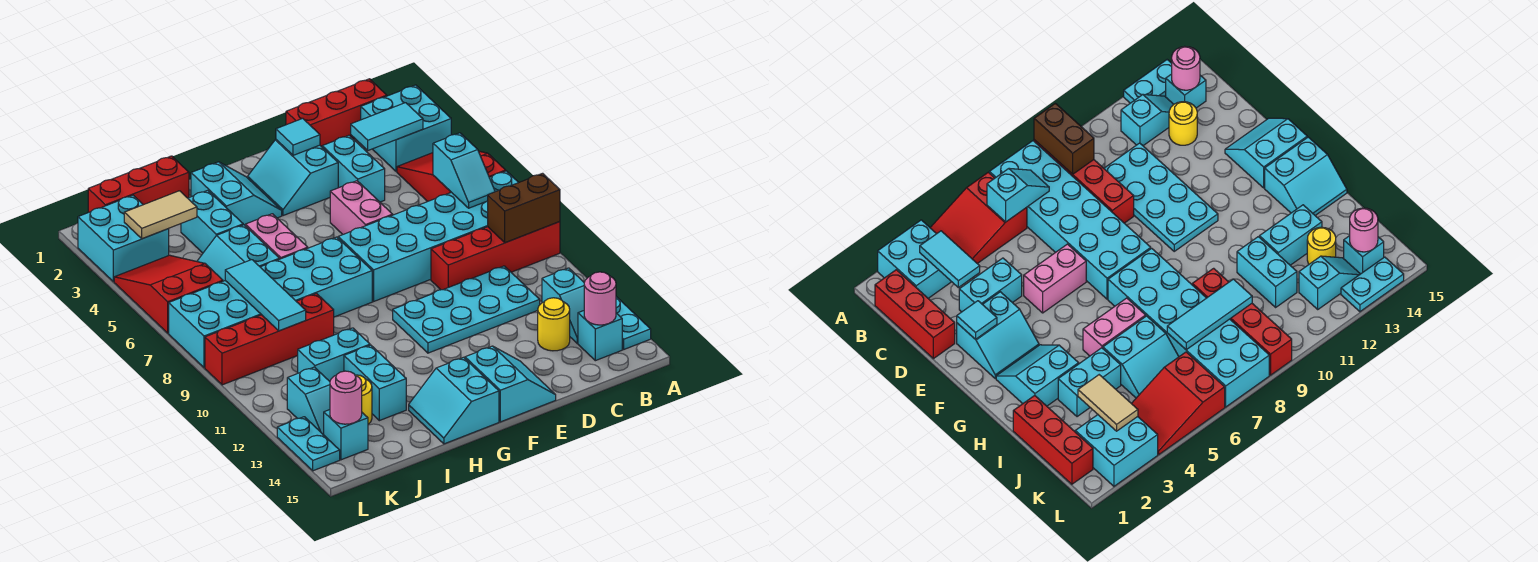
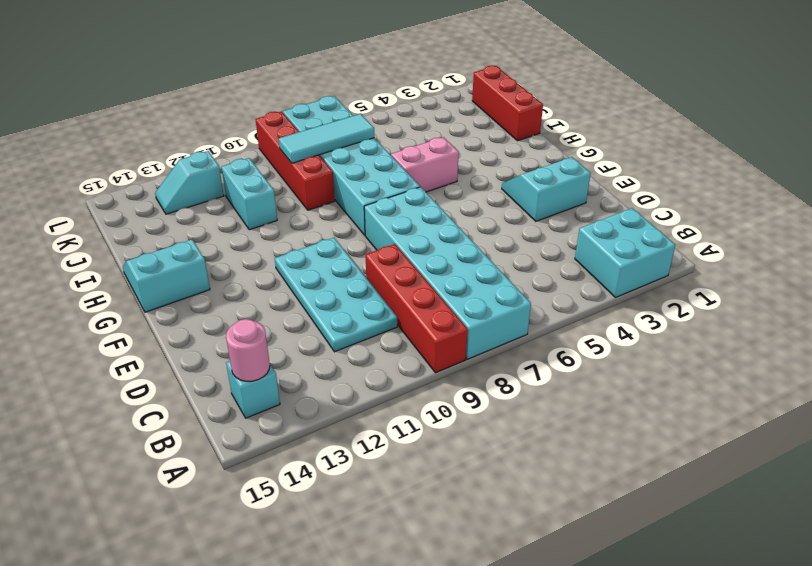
none -> red slope A4:B6 level 1 top 6
none -> cyan plate A13:A14 level 1
none -> red brick B1:D1 level 1
none -> cyan slope B12:B13 level 1 top 12

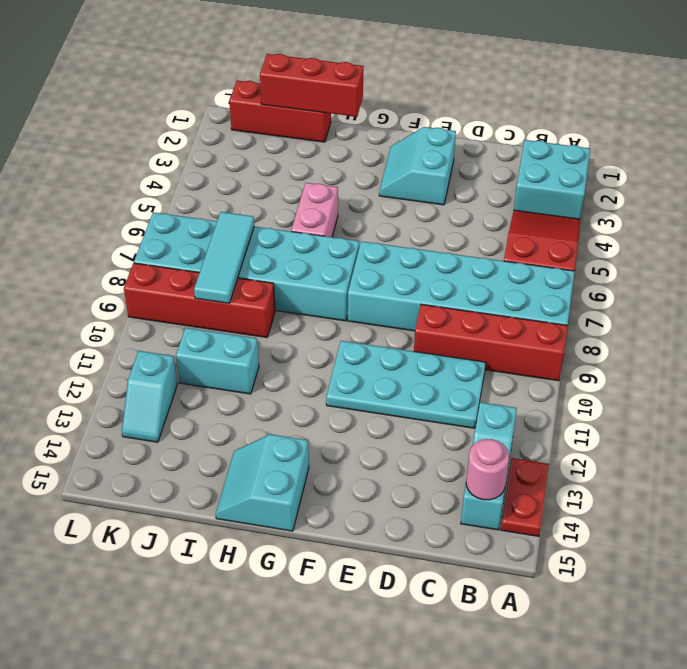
red plate A13:A14 level 1 -> cyan plate A13:A14 level 1
red brick H1:J1 level 2 -> red brick B1:D1 level 1
none -> yellow round brick C13 level 1
none -> cyan brick D3:D4 level 1
none -> pink brick E5:E6 level 1
none -> cyan slope E14:F15 level 1 top F

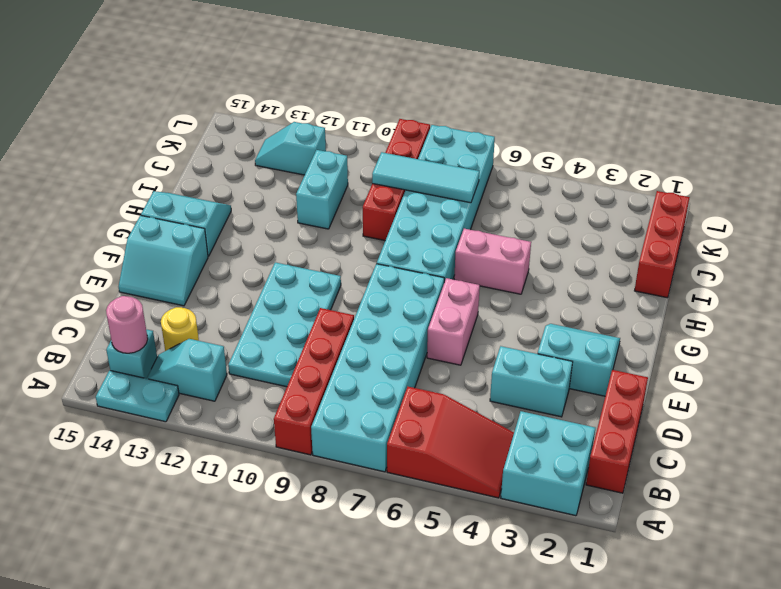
pink brick E6:F6 level 1 -> pink brick E5:E6 level 1
none -> cyan slope G2:H3 level 1 top H
none -> cyan brick I3:I4 level 1
none -> cyan slope I5:J6 level 1 top I
none -> cyan brick I12:I13 level 1

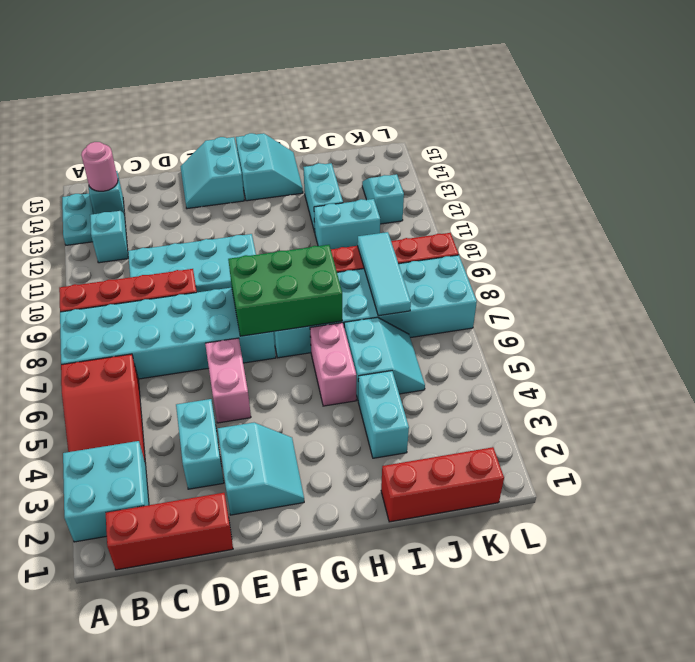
green brick F7:H8 level 2 -> none
none -> yellow round brick C13 level 1
none -> cyan slope G2:H3 level 1 top H
none -> yellow round brick J13 level 1
none -> cyan brick K2:L3 level 1

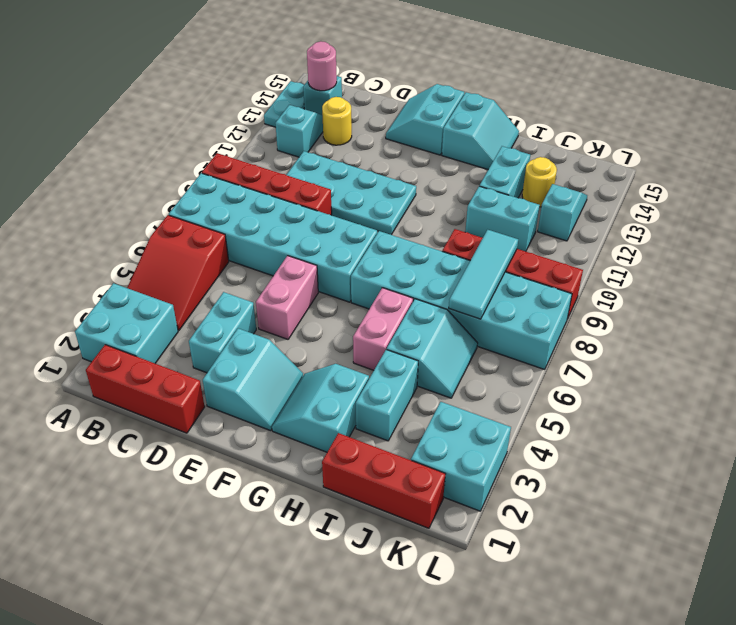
none -> red slope K4:L6 level 1 top 6
none -> cyan brick K14 level 1
none -> cyan plate L13:L14 level 1
none -> brown brick A9:B9 level 2

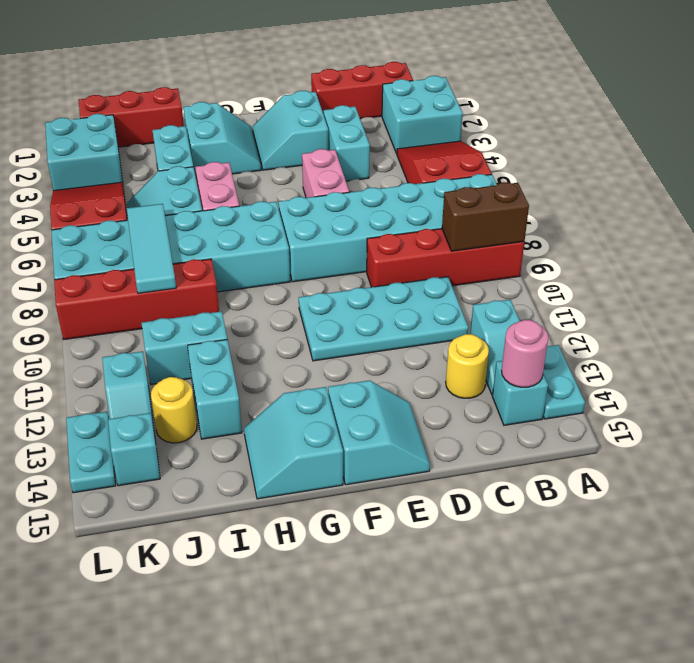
none -> cyan tile B3:C3 level 2
none -> cyan slope B6:B7 level 2 top 6
none -> cyan tile E2 level 2
none -> tan tile J3:K3 level 2

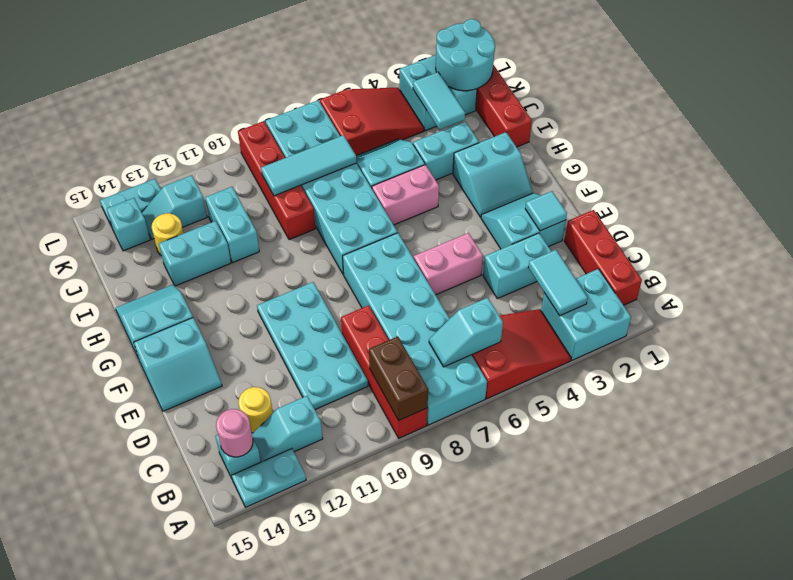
cyan tile J3:K3 level 2 -> tan tile J3:K3 level 2
cyan round brick K1:L2 level 2 -> none
none -> pink round brick K14 level 2

